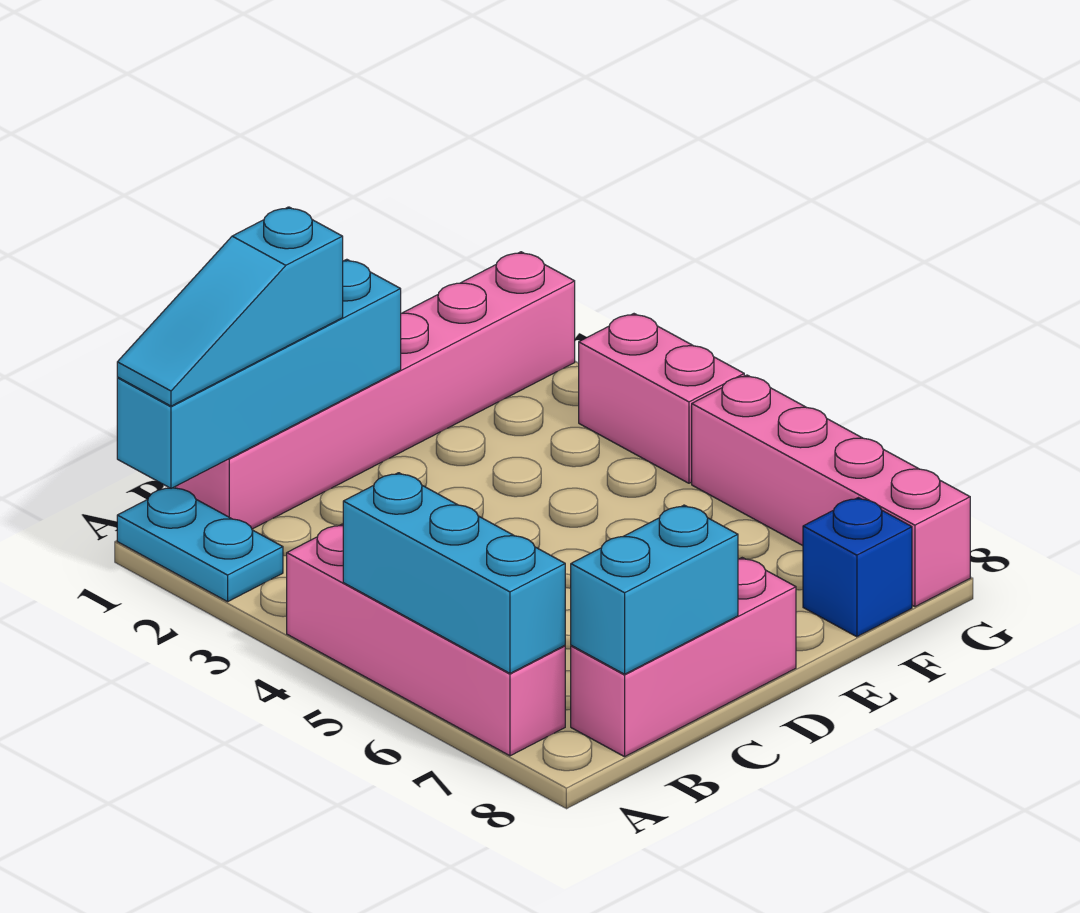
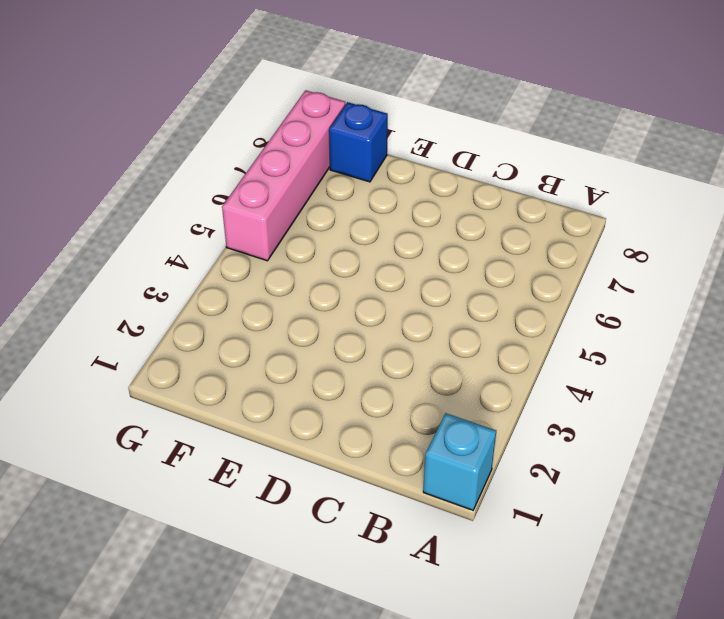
cyan brick A1 level 1 -> cyan plate A1:A2 level 1
none -> pink brick A4:A7 level 1
none -> pink brick B1:G1 level 1

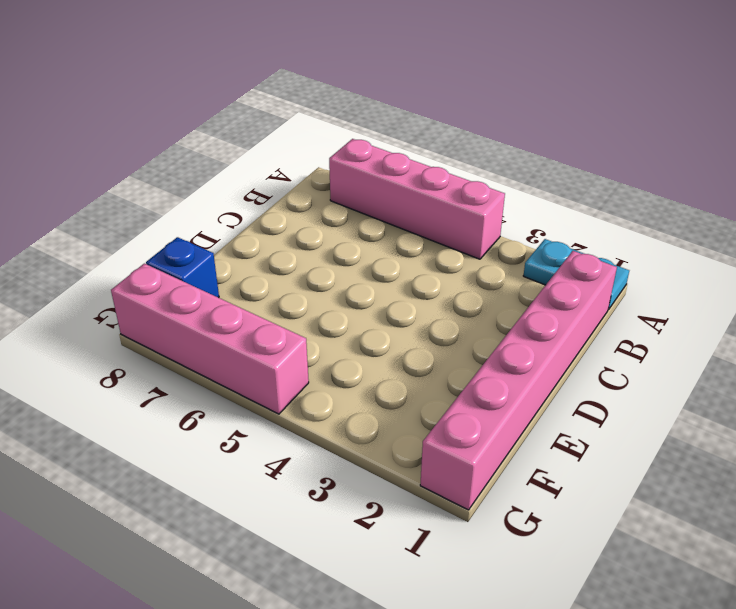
none -> pink brick B8:D8 level 1
none -> pink brick G3:G4 level 1

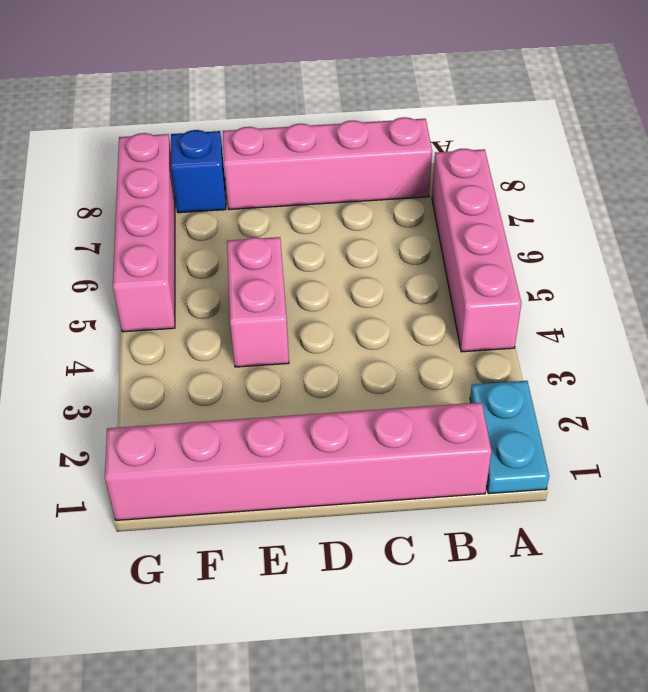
pink brick B8:E8 level 1 -> pink brick B8:D8 level 1
pink brick E4:E5 level 1 -> pink brick G3:G4 level 1
none -> cyan brick A1:D1 level 2
none -> cyan brick A5:A7 level 2

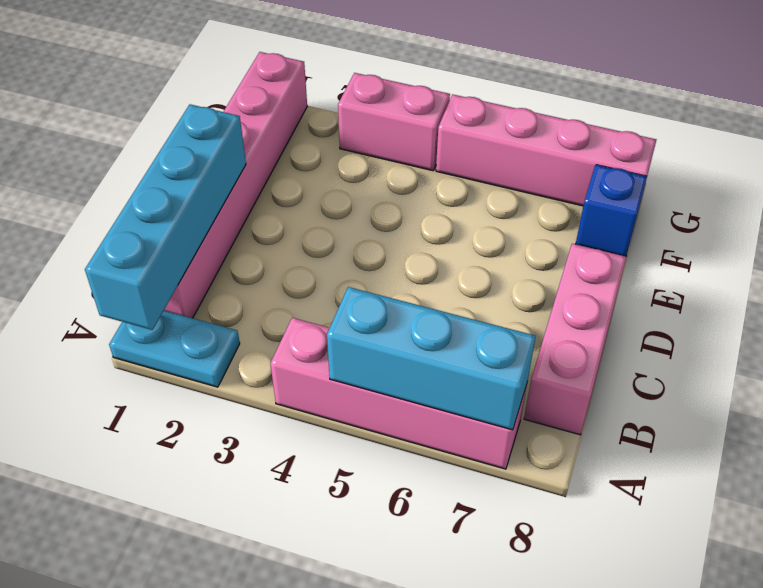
none -> cyan brick B8:C8 level 2
none -> cyan slope A1:C1 level 3 top C

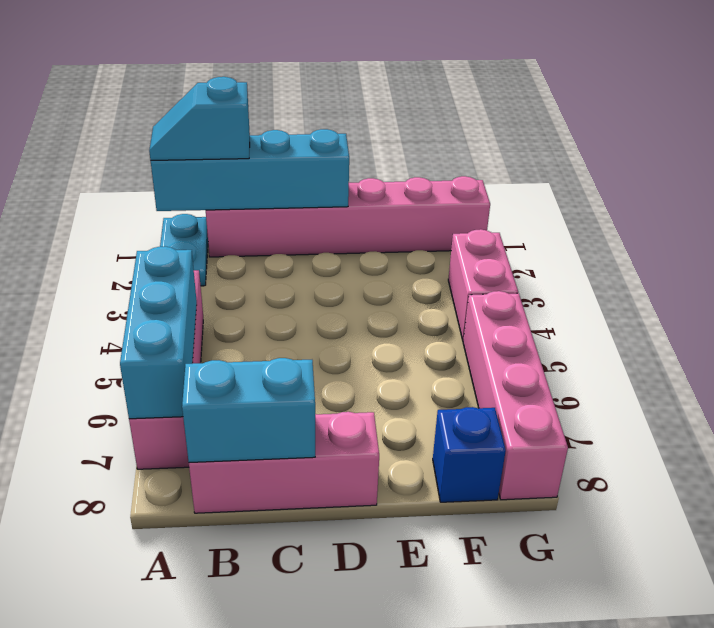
cyan slope A1:B1 level 3 top B -> cyan slope A1:C1 level 3 top C

